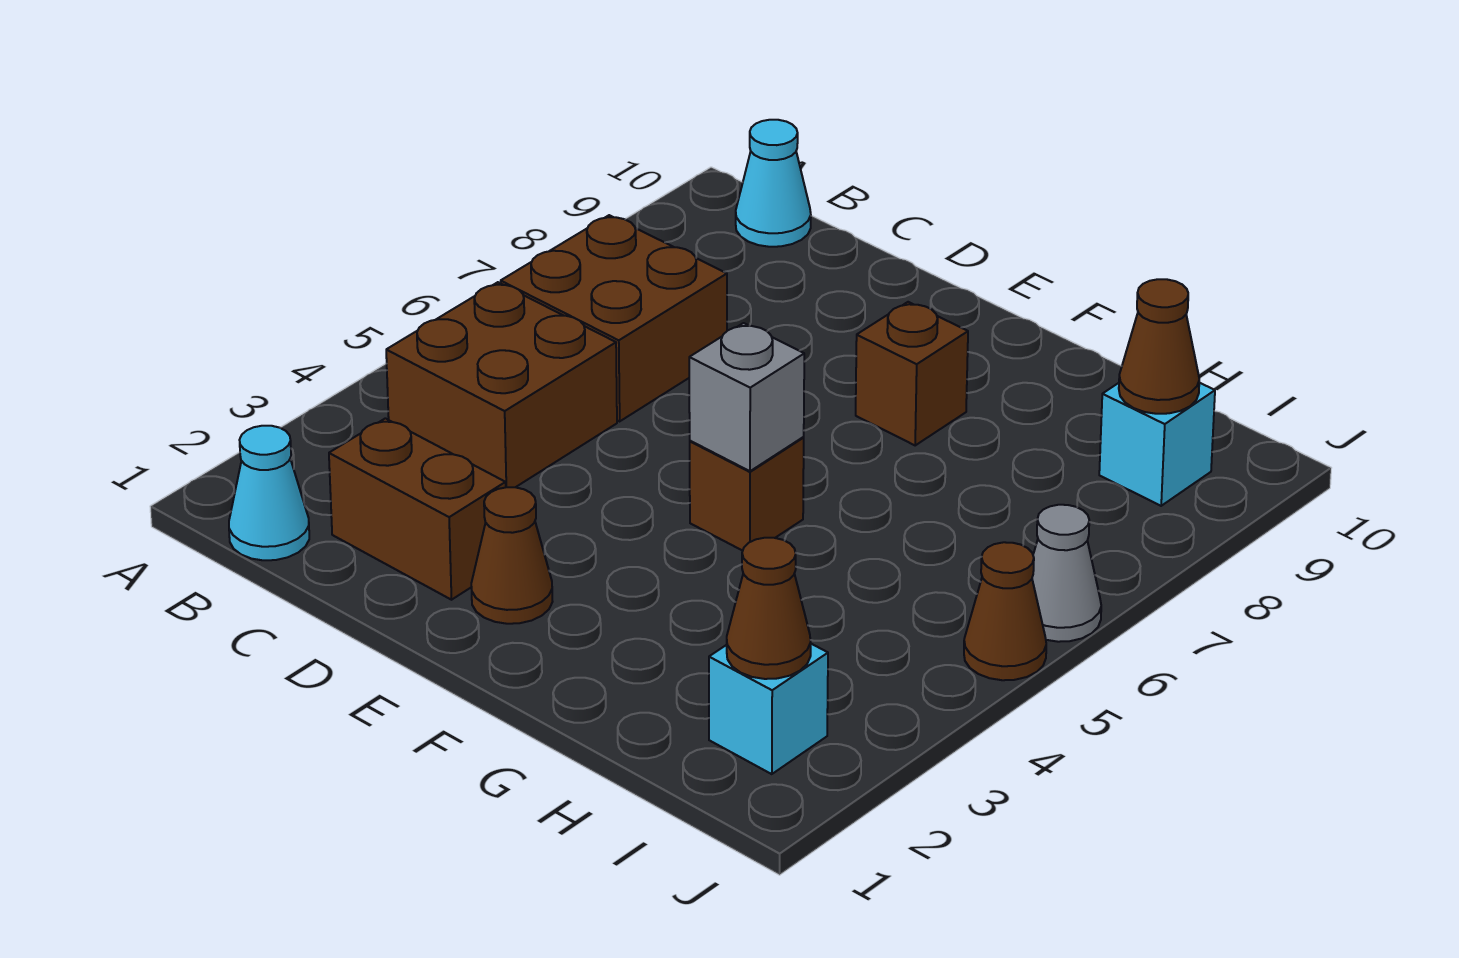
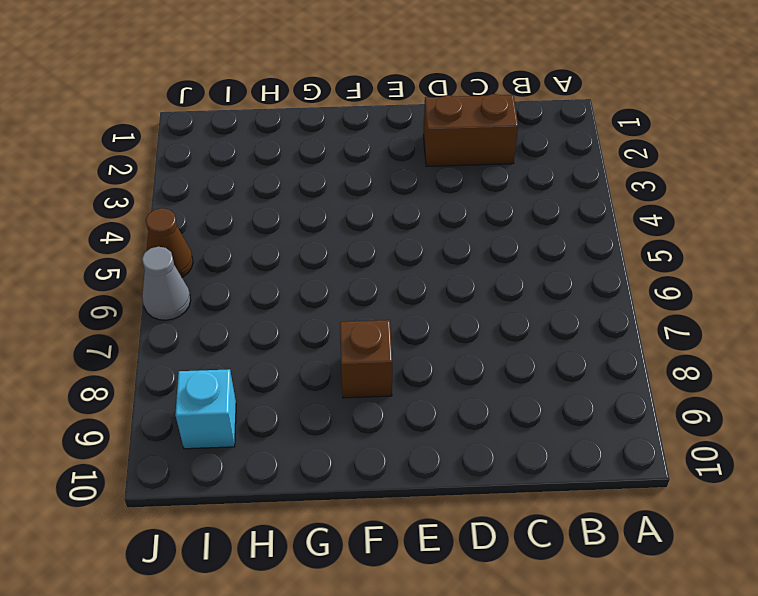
none -> cyan cone B1 level 1
none -> brown brick B4:C5 level 1
none -> brown brick B6:C7 level 1

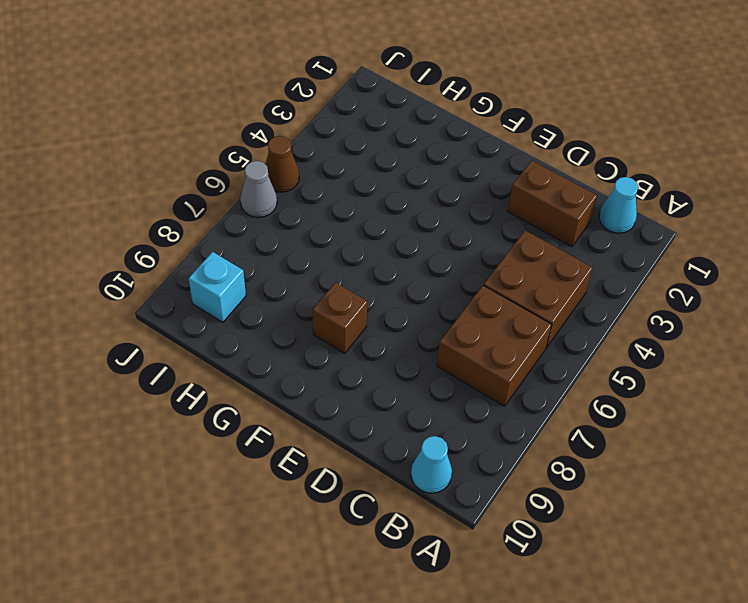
none -> brown cone E2 level 1
none -> brown brick F5 level 1
none -> cyan brick I2 level 1

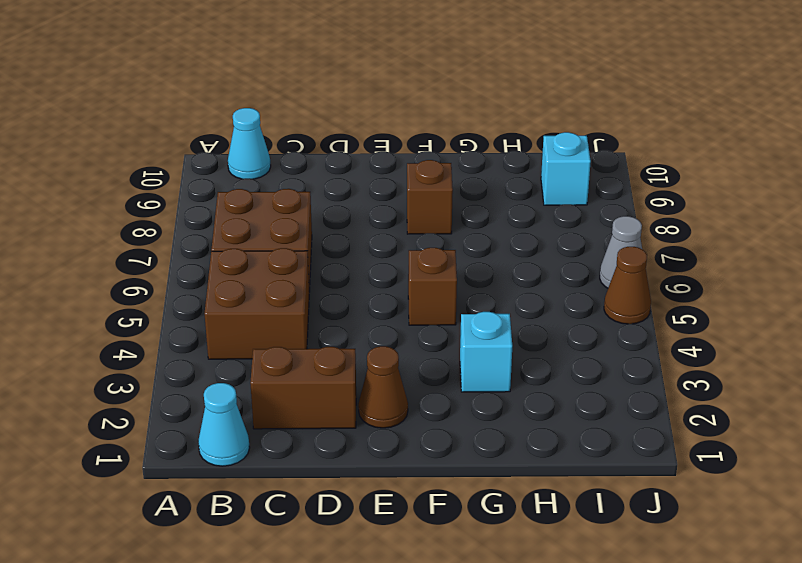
cyan brick G3 level 1 -> cyan brick I2 level 1
none -> grey brick F5 level 2
none -> brown cone I2 level 2
none -> brown cone I9 level 2

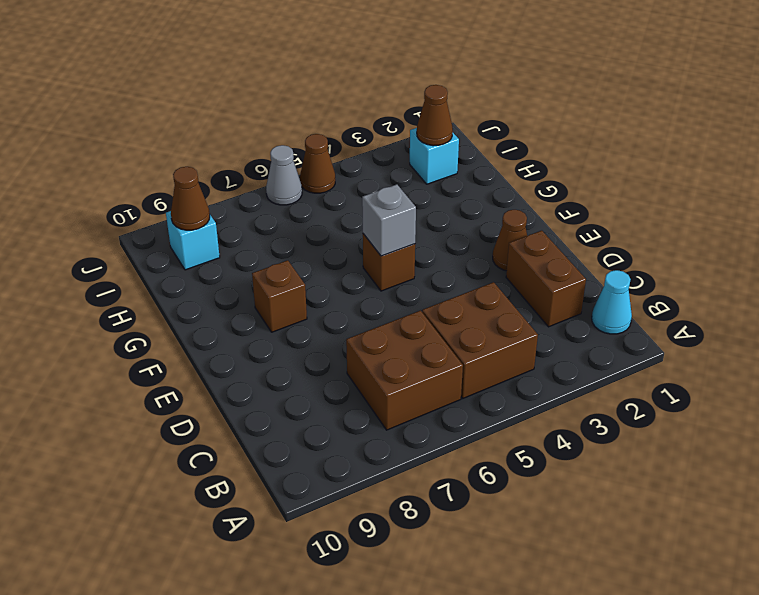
none -> cyan cone B10 level 1

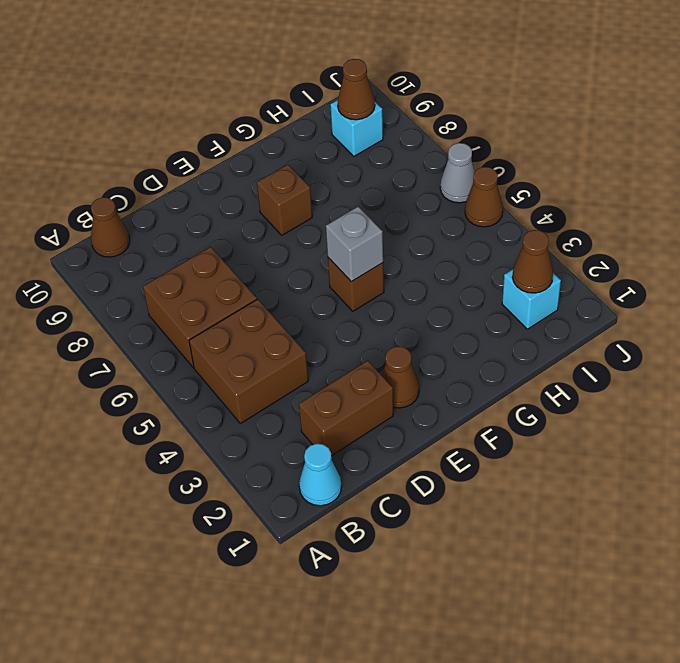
brown cone B10 level 1 -> cyan cone B10 level 1

